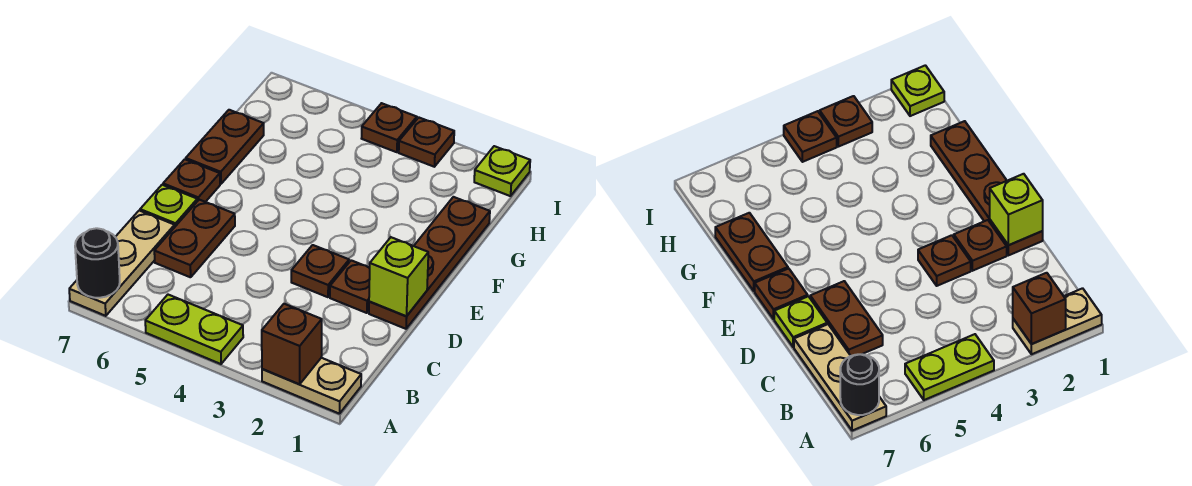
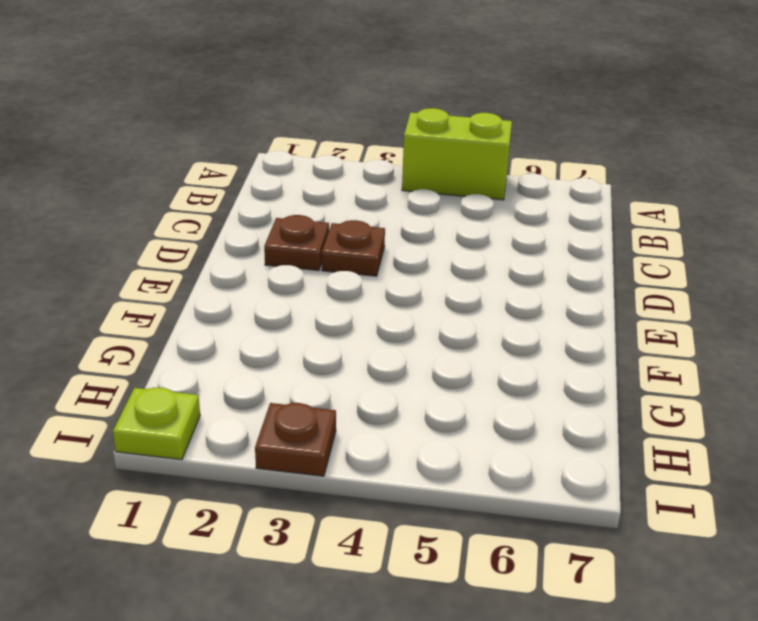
lime brick A4:A5 level 1 -> lime plate A4:A5 level 1
none -> tan plate A1:A2 level 1
none -> tan plate A7:C7 level 1
none -> brown plate C6:D6 level 1

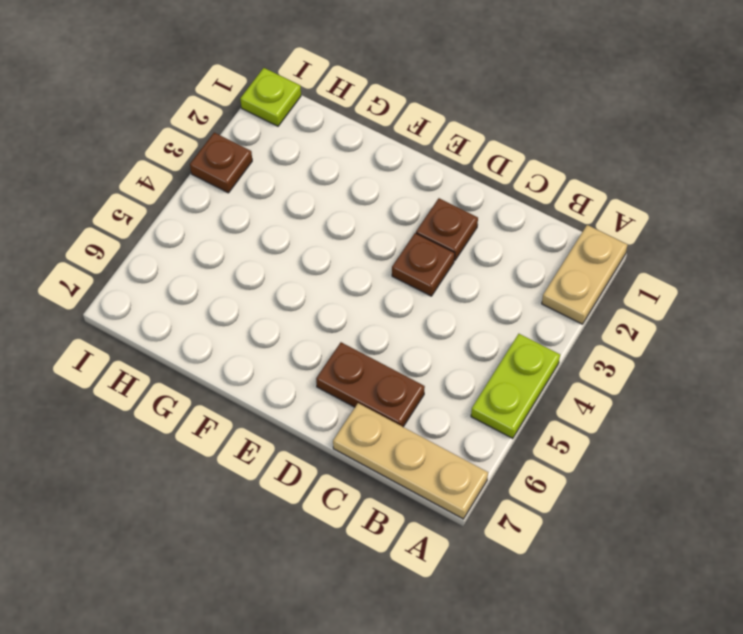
none -> brown plate D1:G1 level 1
none -> lime plate D7 level 1
none -> brown plate E7 level 1

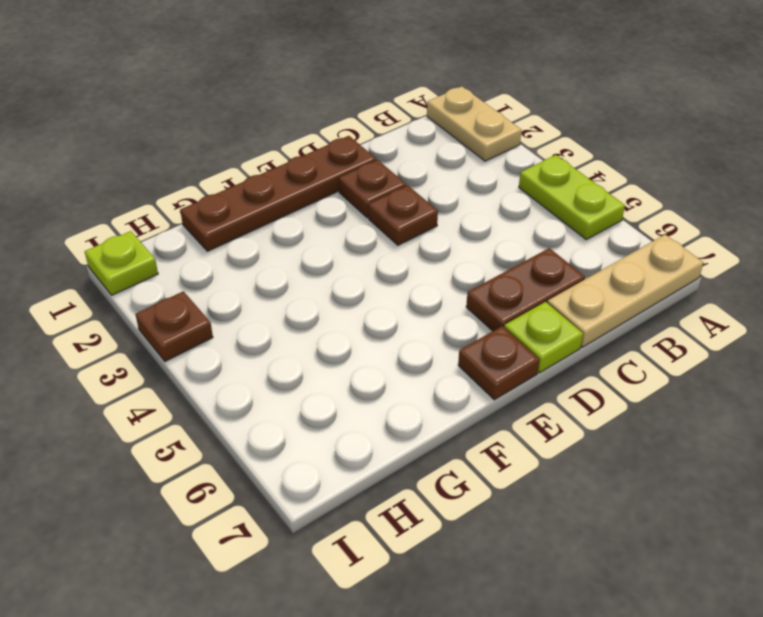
none -> brown plate F7:G7 level 1
none -> brown plate I4 level 1
none -> brown brick A2 level 2

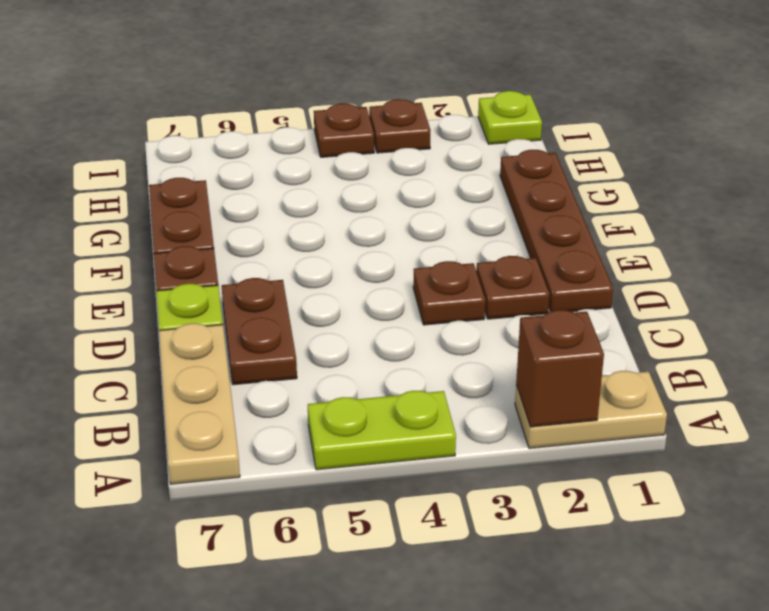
none -> black round brick A7 level 2
none -> lime brick D1 level 2

